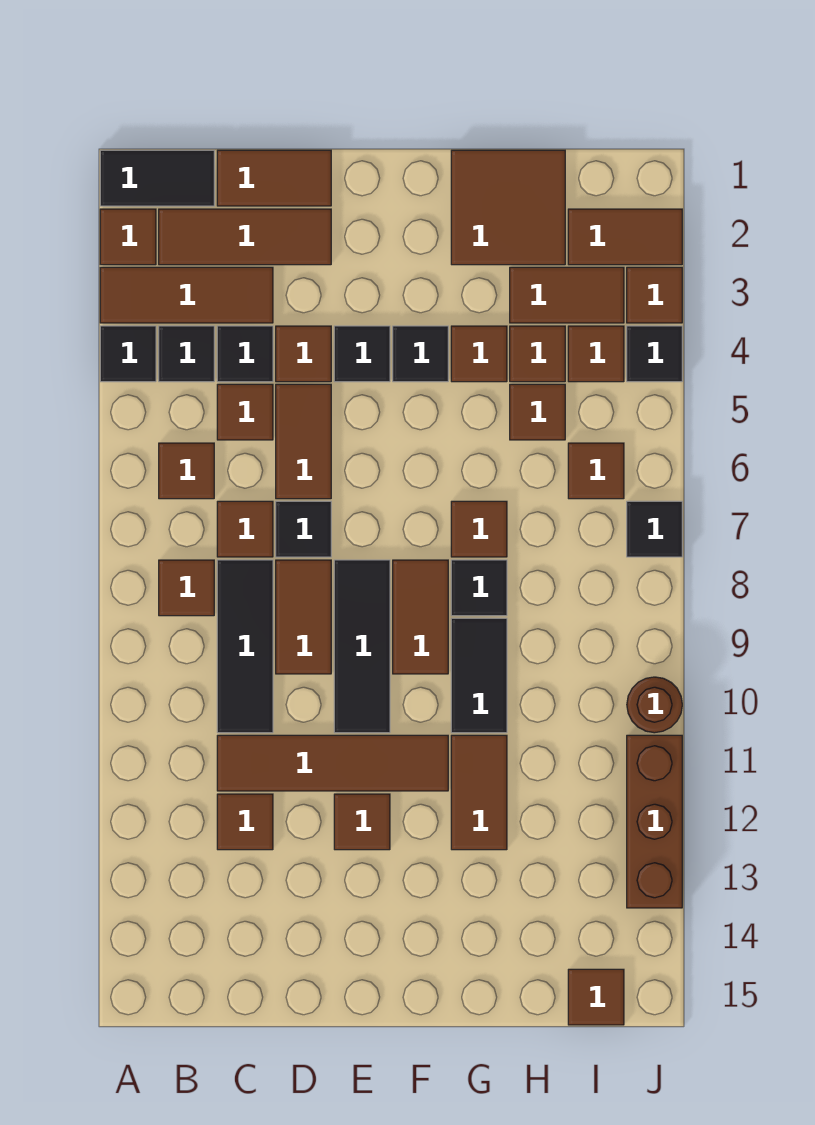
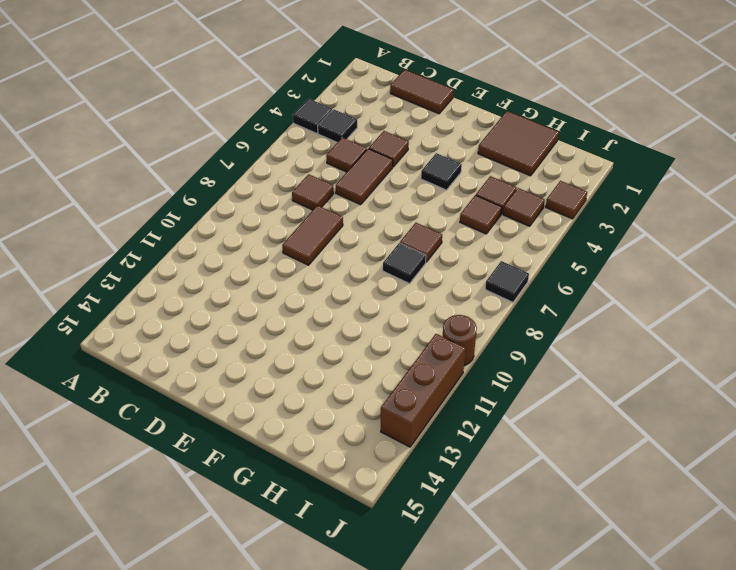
none -> black tile A1:B1 level 1
none -> brown tile A2 level 1
none -> brown tile A3:C3 level 1
none -> brown tile B2:D2 level 1

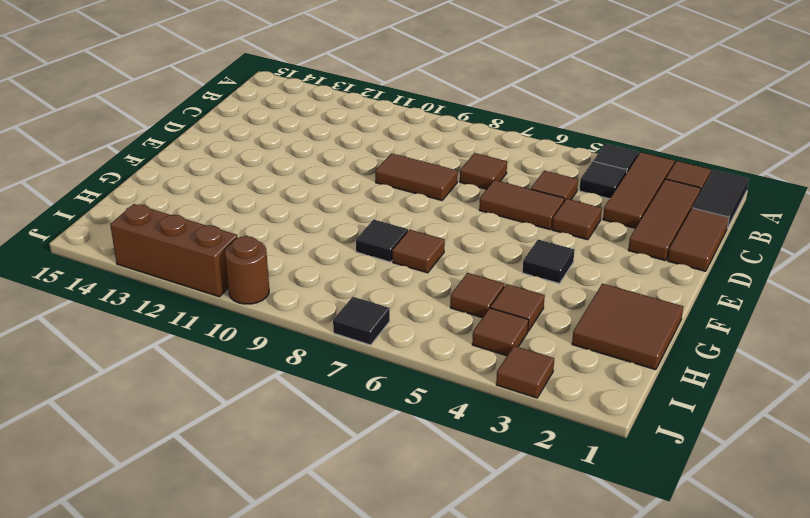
none -> brown tile B6 level 1
none -> brown tile B8 level 1
none -> black tile C4 level 1
none -> black tile C8:C10 level 1

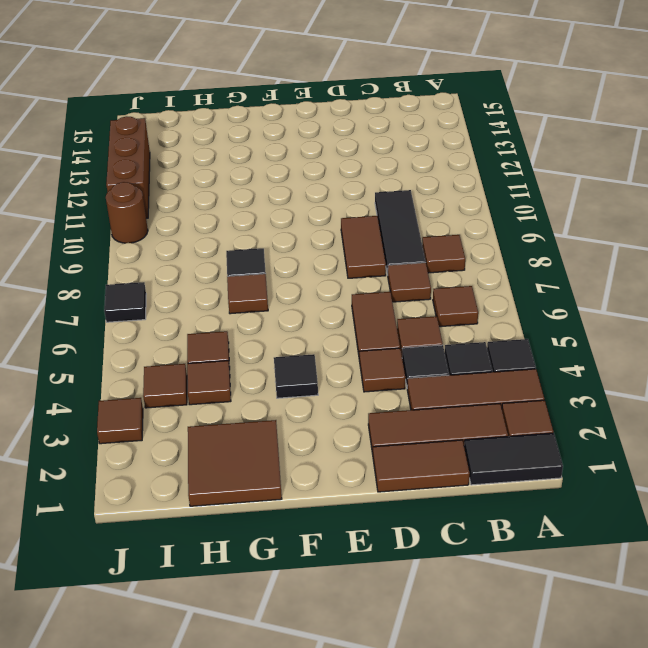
none -> brown tile C11:F11 level 1
none -> brown tile C12 level 1
none -> black tile D7 level 1
none -> black tile E4 level 1

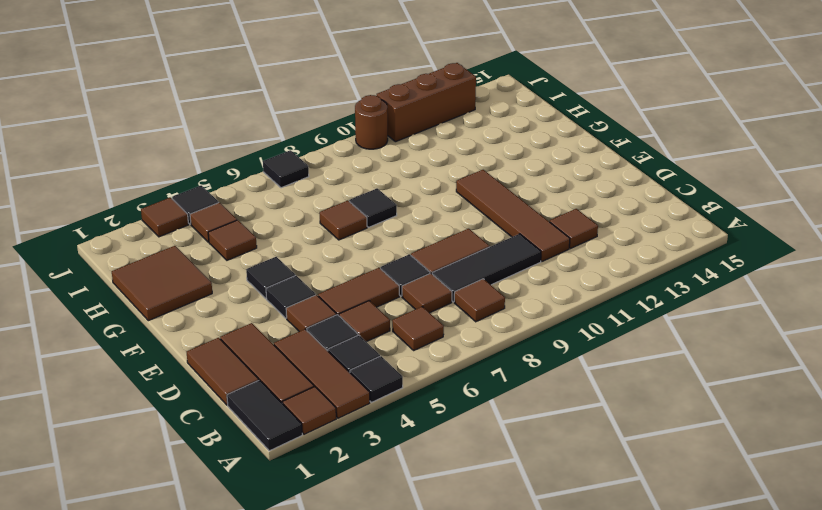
none -> black tile E8:E10 level 1
none -> brown tile E12 level 1
none -> brown tile F8:F9 level 1
none -> brown tile G4 level 1

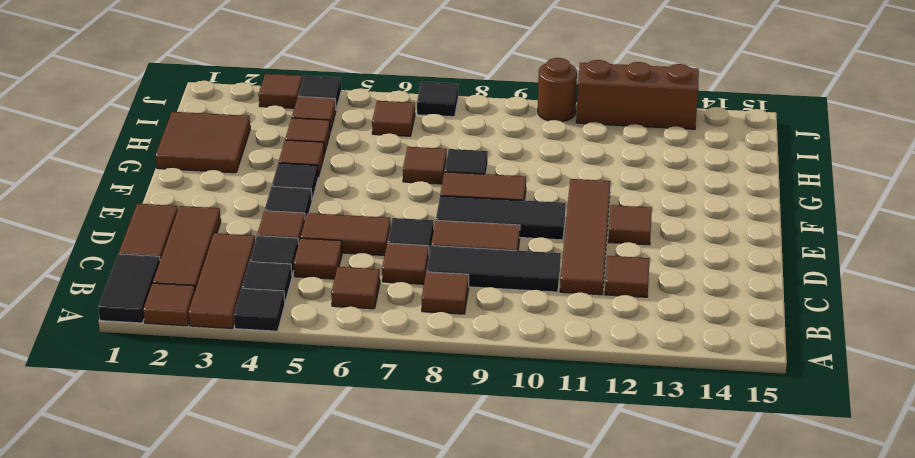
none -> black tile G9:G10 level 1
none -> brown tile G11:G12 level 1
none -> brown tile H3:I3 level 1
none -> brown tile H5 level 1

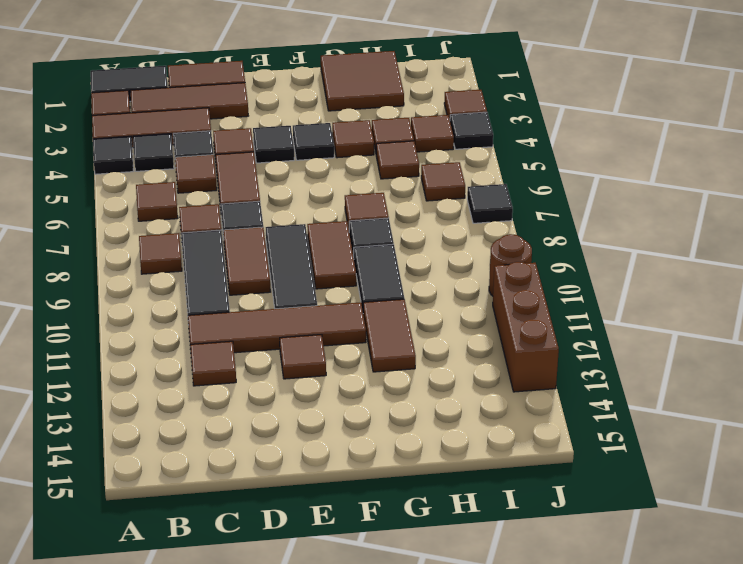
none -> brown tile H3:I3 level 1
none -> brown tile I2:J2 level 1
none -> brown tile I15 level 1

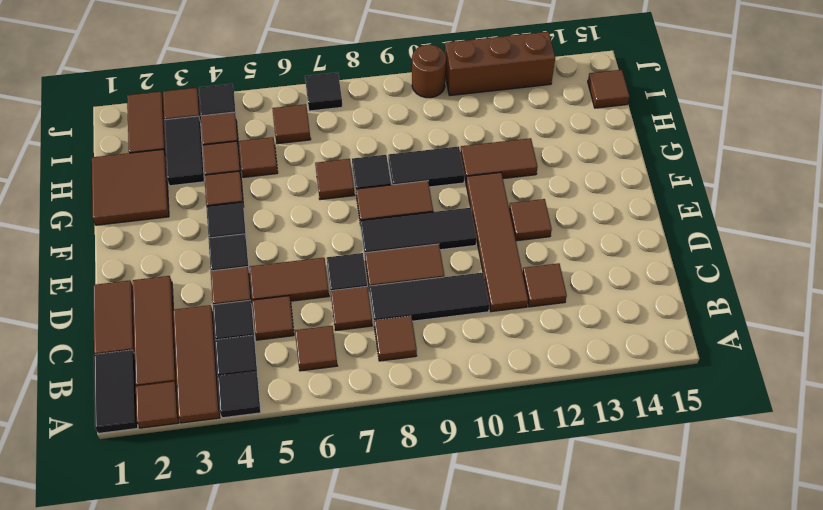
black tile H3:I3 level 1 -> brown tile H3:I3 level 1

